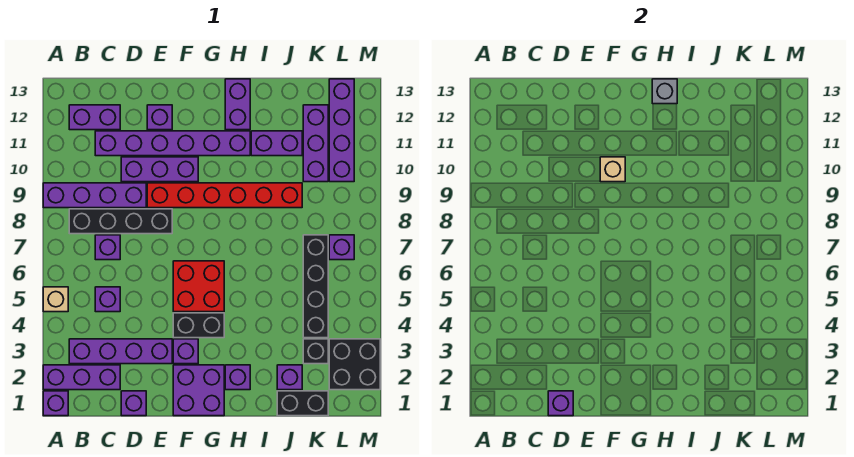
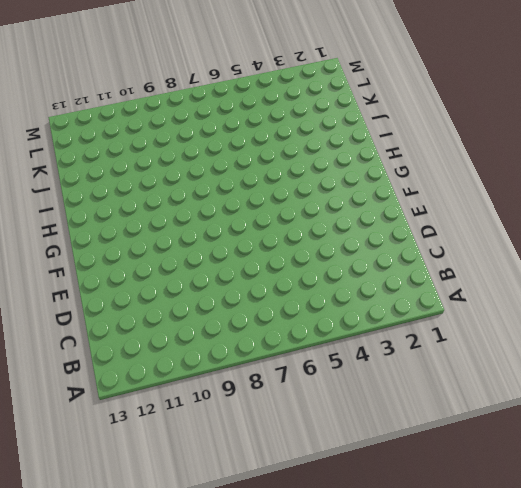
none -> purple brick A1 level 1
none -> purple brick A2:C2 level 1
none -> tan brick A5 level 1
none -> purple brick A9:D9 level 1

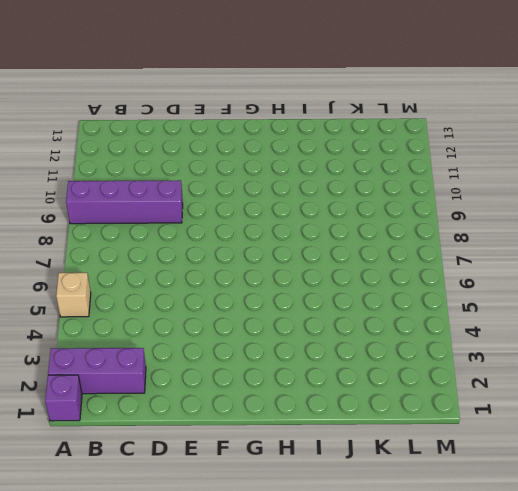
none -> purple brick B3:E3 level 1
none -> black brick B8:E8 level 1
none -> purple brick B12:C12 level 1
none -> purple brick C5 level 1

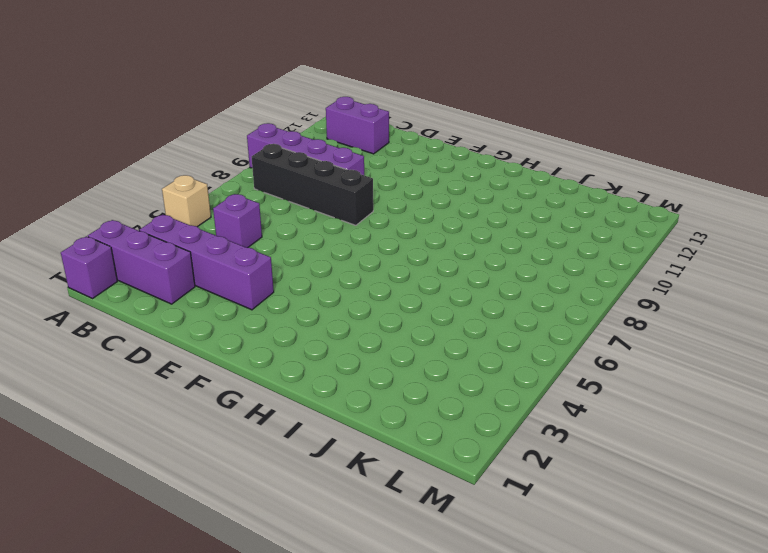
none -> purple brick C7 level 1
none -> purple brick C11:H11 level 1
none -> purple brick D1 level 1
none -> purple brick D10:F10 level 1

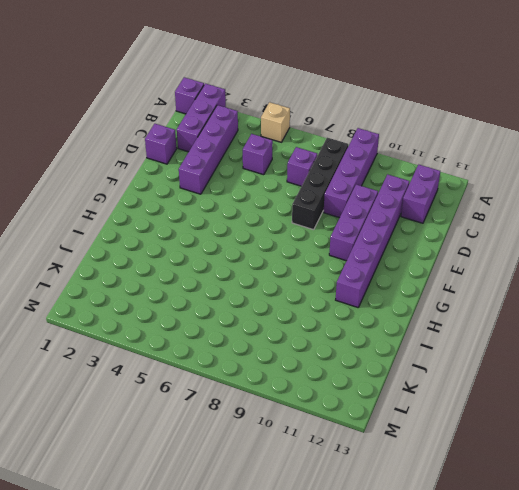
none -> red brick E9:J9 level 1
none -> purple brick E12 level 1
none -> purple brick F1:G2 level 1
none -> purple brick F3 level 1

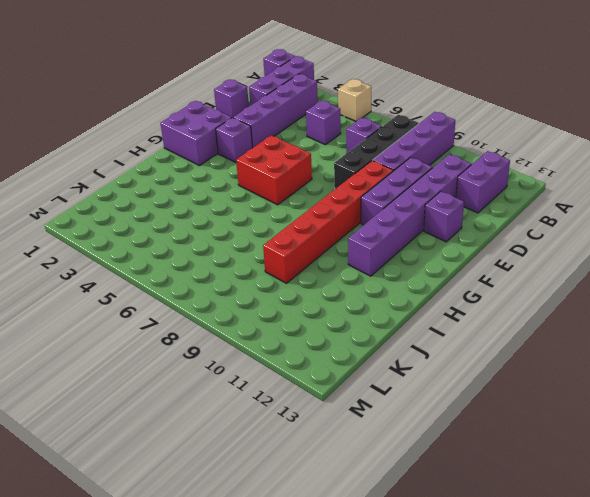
none -> black brick F4:G4 level 1
none -> purple brick H2 level 1
none -> purple brick H12:H13 level 1
none -> purple brick I11:J11 level 1

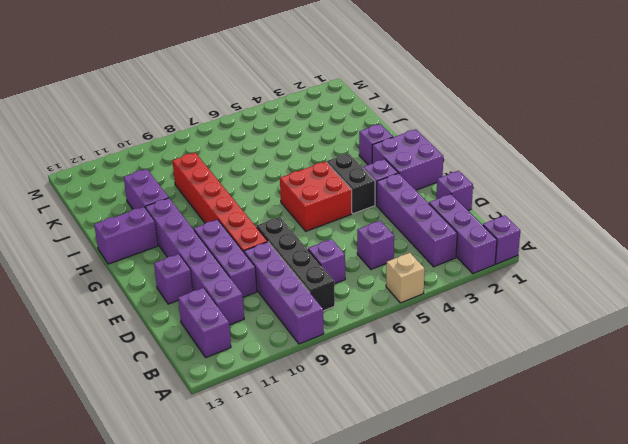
none -> black brick J1:K1 level 1
none -> purple brick J2 level 1
none -> black brick K3 level 1
none -> black brick K4:K7 level 1

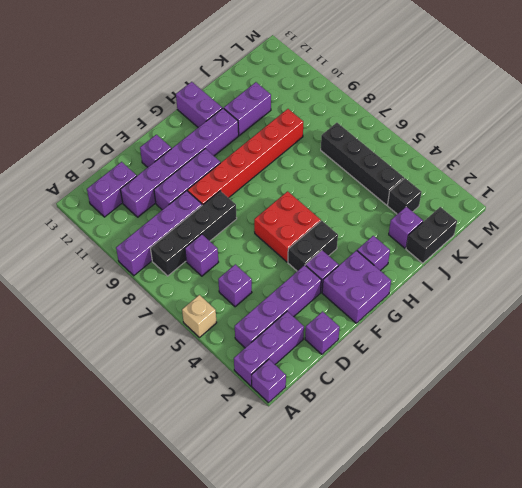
none -> purple brick K10:K12 level 1
none -> black brick L2:M3 level 1
none -> purple brick L7 level 1
none -> purple brick L10:L13 level 1

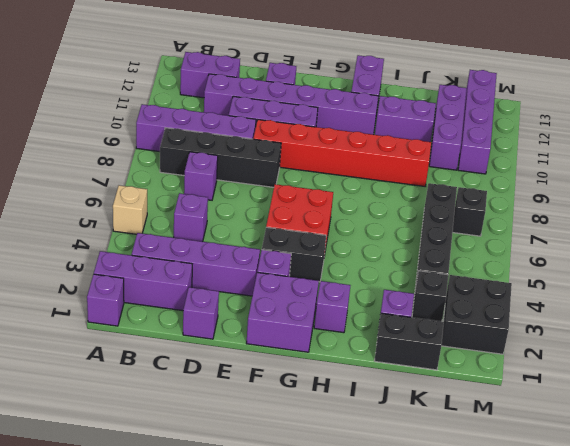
black brick L7 level 1 -> purple brick L7 level 1
none -> purple brick D1 level 2
none -> tan brick F10 level 2
none -> grey brick H13 level 2

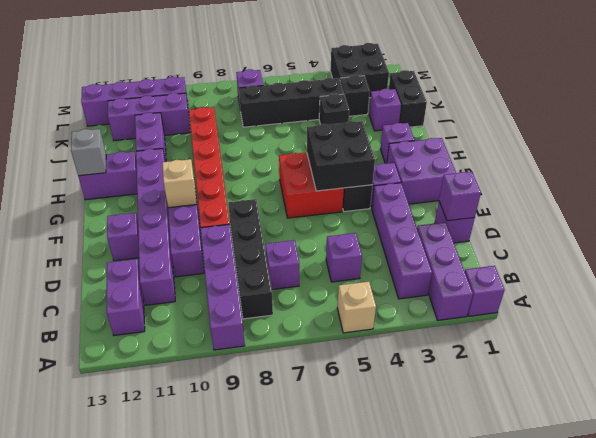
black brick F4:G5 level 2 -> none
black brick J4 level 1 -> none

